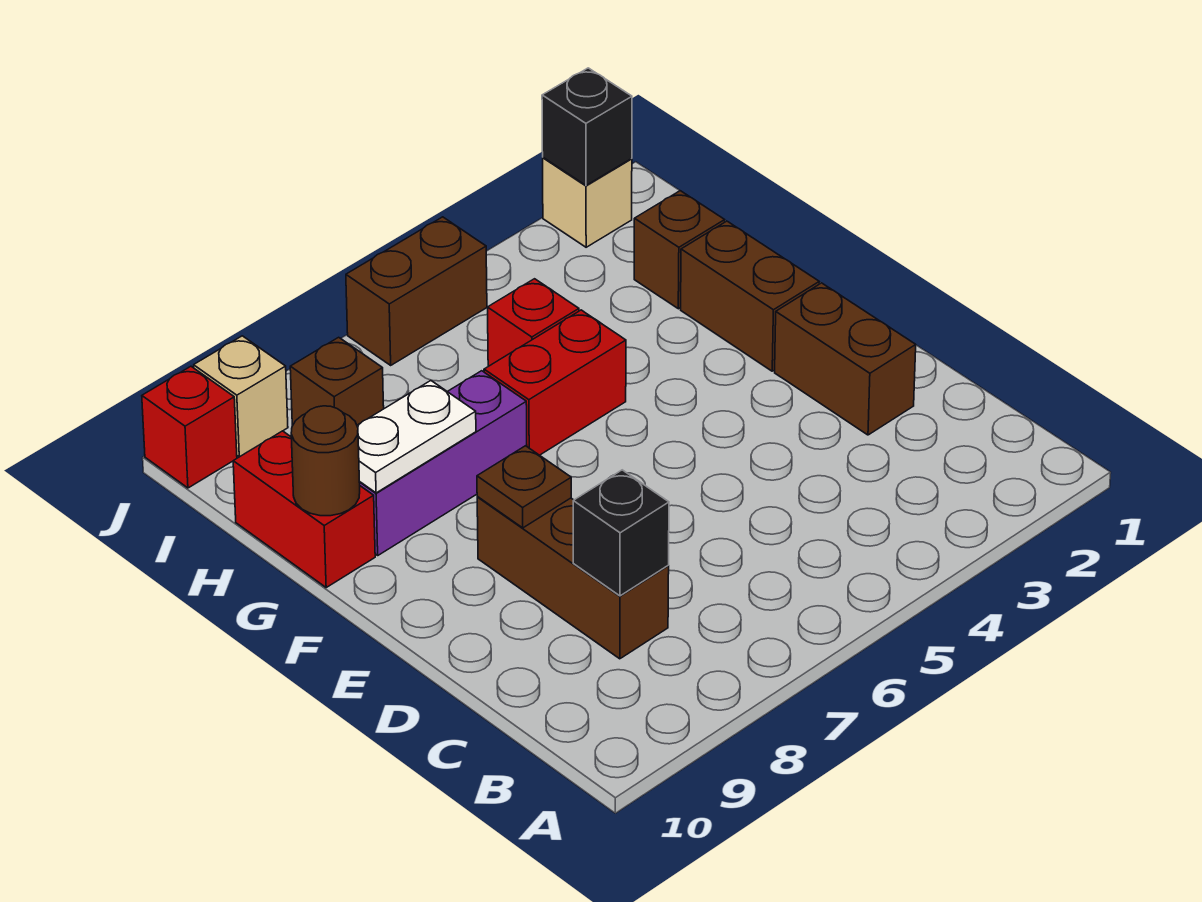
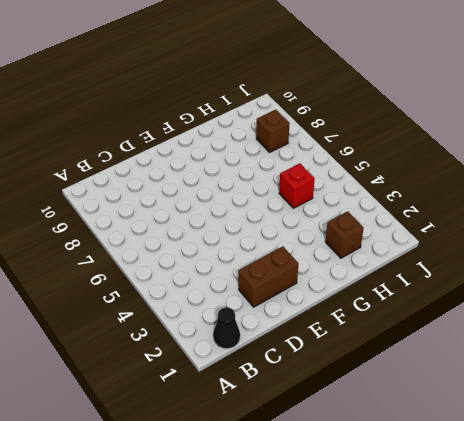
black cone B1 level 1 -> none
none -> brown brick C8:E8 level 1
none -> brown brick F2:G2 level 1
none -> red brick G5:G6 level 1

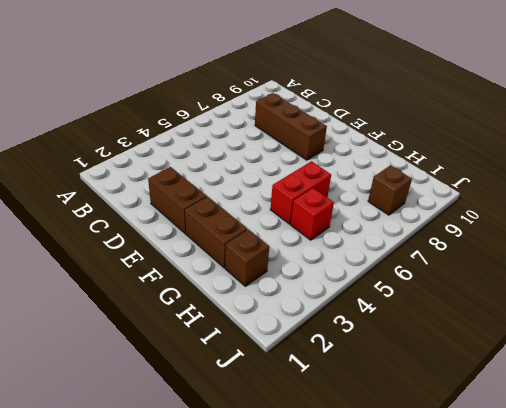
none -> purple brick G7:G9 level 1
none -> red brick G10:H10 level 1
none -> tan brick J2 level 1

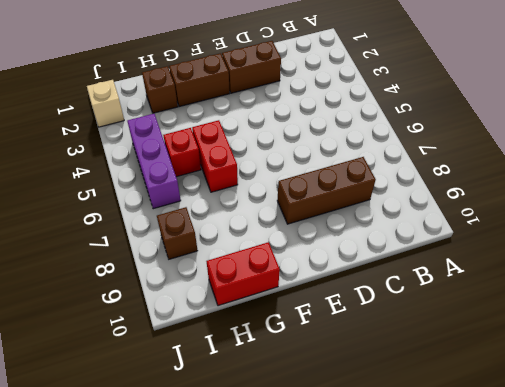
purple brick I4:I6 level 1 -> purple brick G7:G9 level 1
none -> brown brick J5:J6 level 1
none -> tan brick J9 level 1
none -> red brick J10 level 1

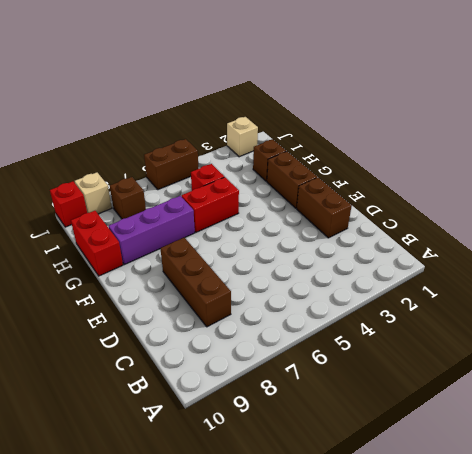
none -> black brick C8 level 2
none -> brown plate E8 level 2
none -> white plate G8:G9 level 2

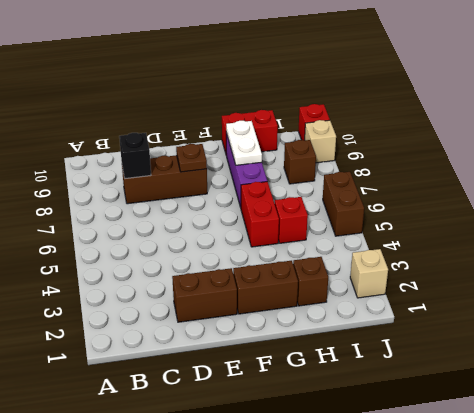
none -> brown round brick G10 level 2
none -> black brick J2 level 2

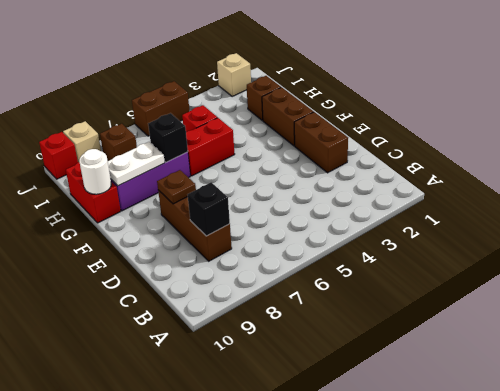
black brick G7 level 2 -> black brick J2 level 2
white round brick G10 level 2 -> brown round brick G10 level 2

